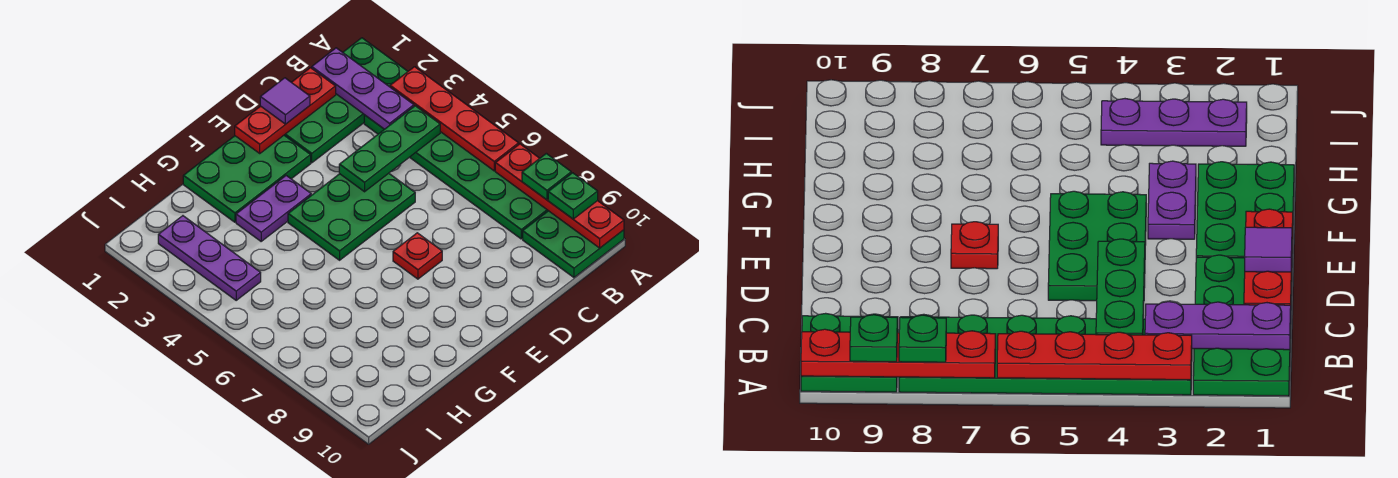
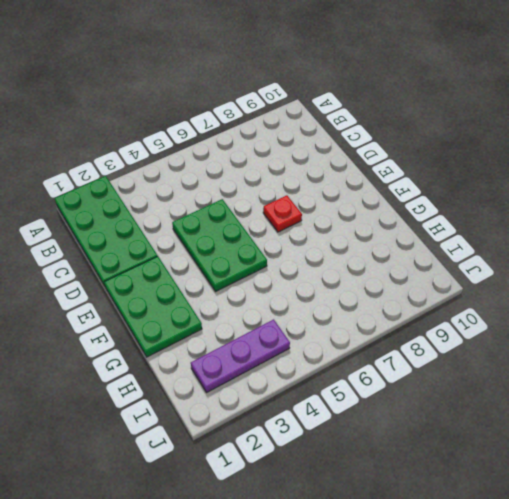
none -> green plate A3:B8 level 1
none -> green plate A9:B10 level 1
none -> purple plate F3:G3 level 1

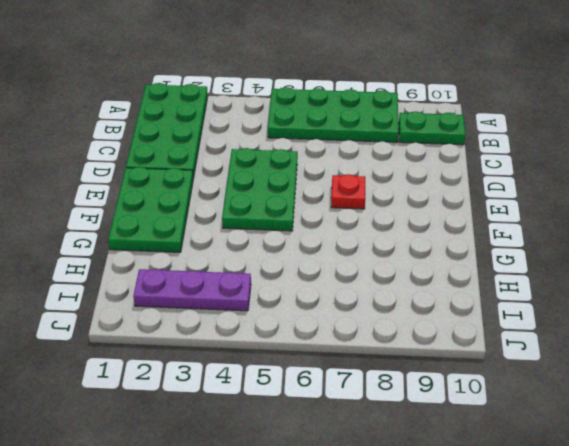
green plate A5:B8 level 1 -> green plate A3:B8 level 1
green plate B9:B10 level 1 -> green plate A9:B10 level 1
none -> purple plate F3:G3 level 1
none -> red plate A3:A6 level 2
none -> red plate A7:A10 level 2

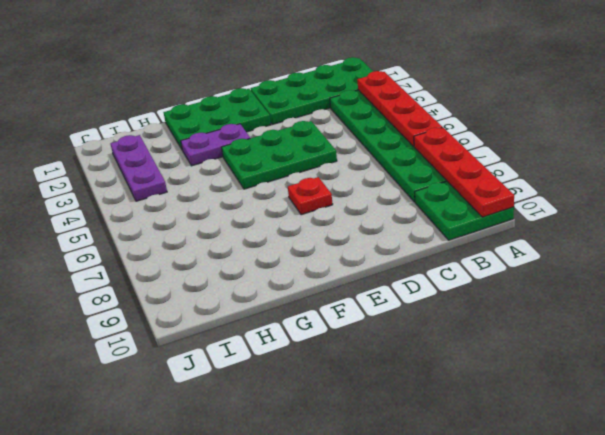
none -> purple plate B1:B3 level 2
none -> green plate B4:D4 level 2
none -> red plate C1:E1 level 2

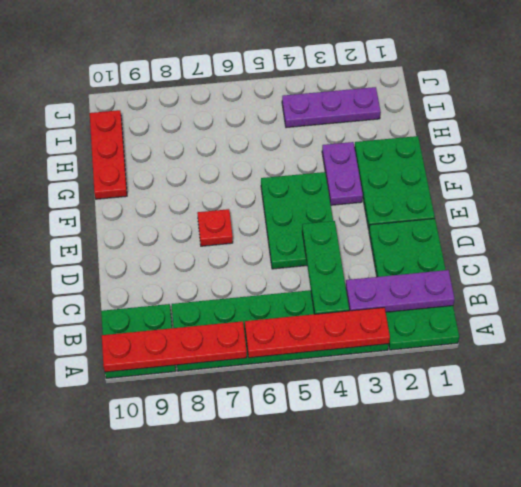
red plate G10:I10 level 1 -> red plate C1:E1 level 2
none -> green plate A8 level 3
none -> green plate A9 level 3
none -> purple tile D1 level 3

